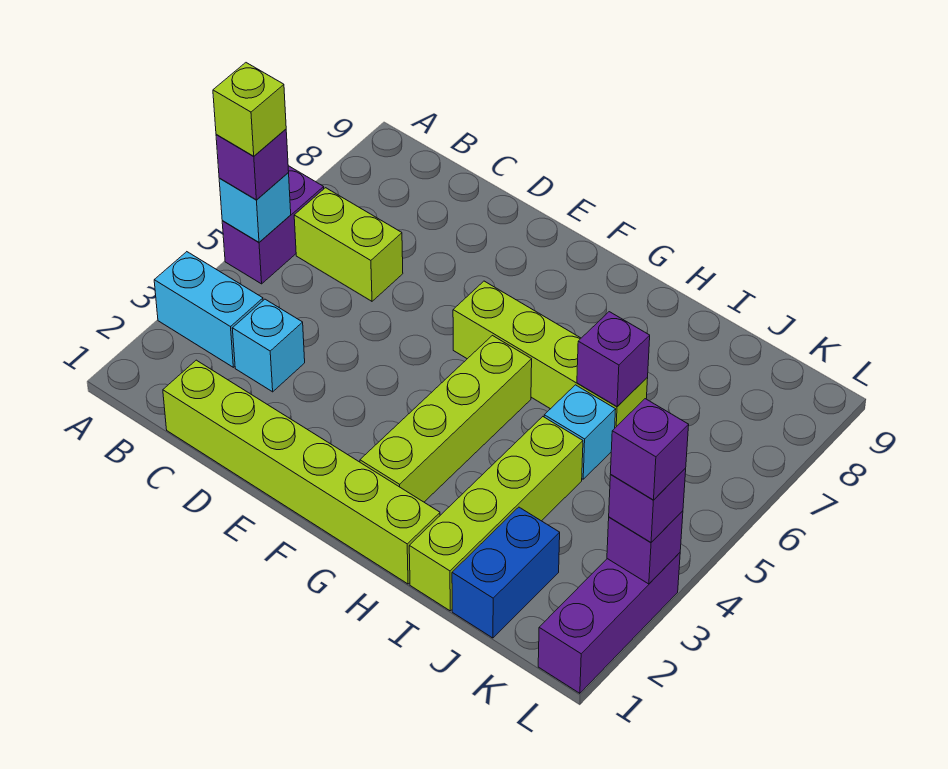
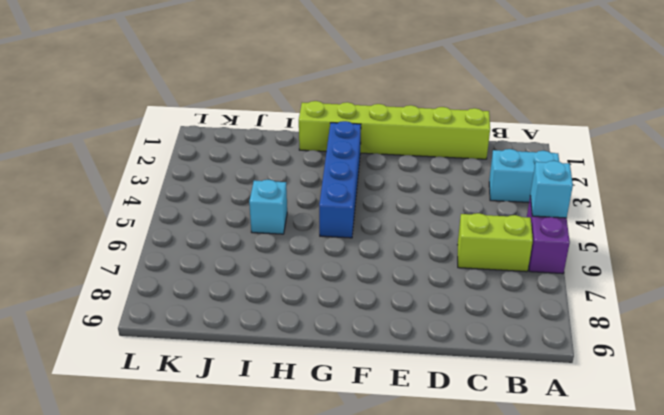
blue brick G2:G5 level 1 -> lime brick G2:G5 level 1
none -> cyan brick C3 level 1
none -> lime brick F6:I6 level 1
none -> lime brick I1:I4 level 1

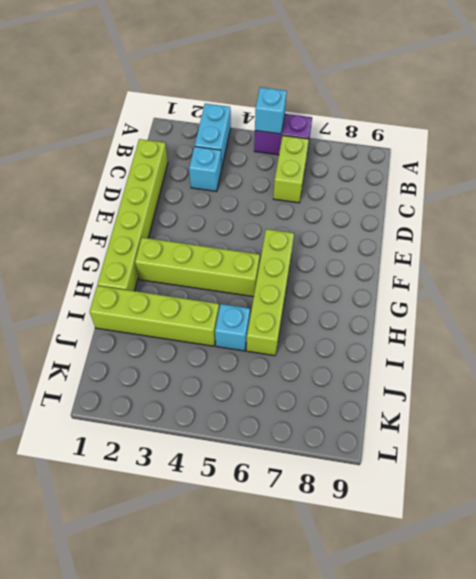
none -> blue brick J1:J2 level 1
none -> purple brick L1:L3 level 1
none -> purple brick I6 level 2

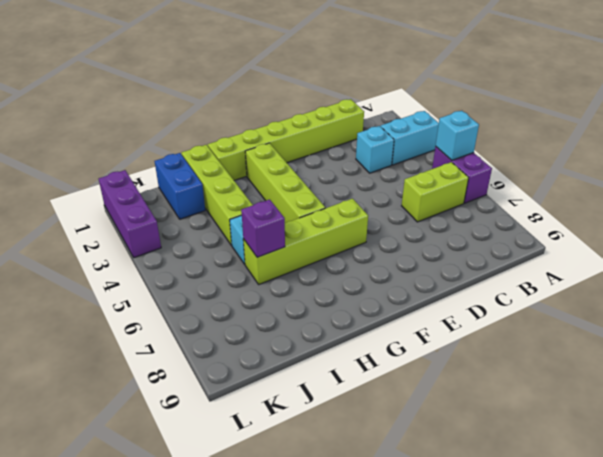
none -> purple brick L3 level 2
none -> purple brick A5 level 3
none -> purple brick L3 level 3

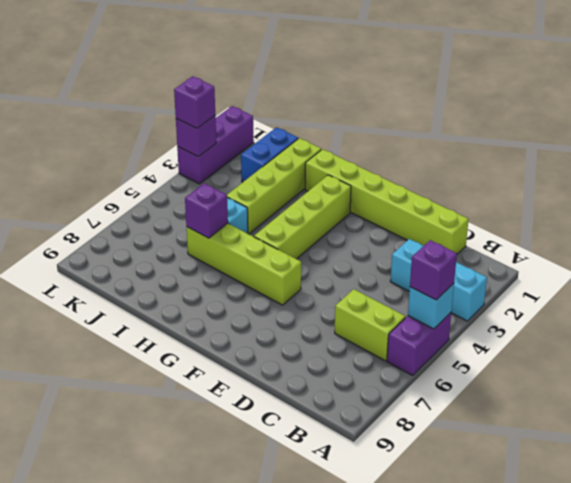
none -> lime brick A5 level 4
none -> purple brick L3 level 4

